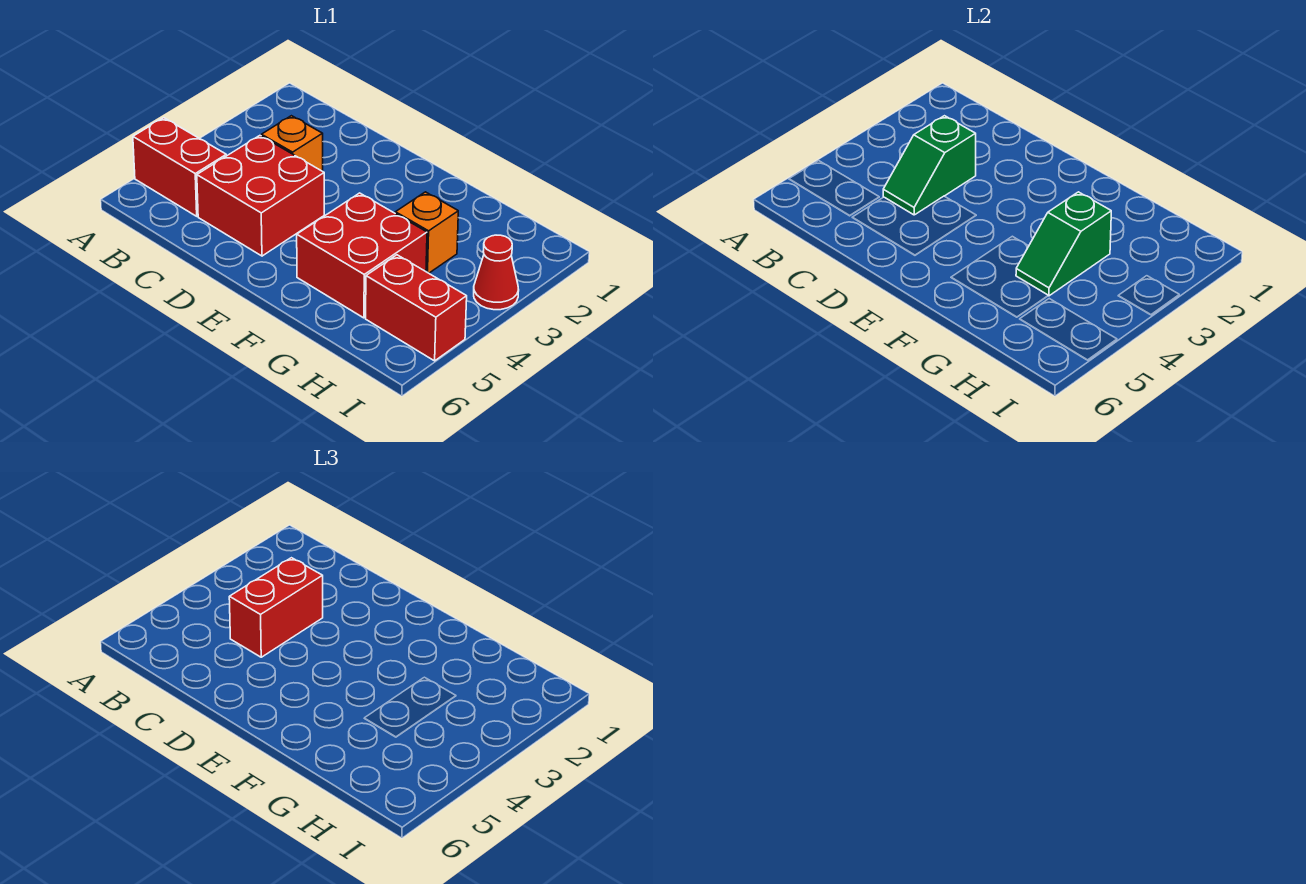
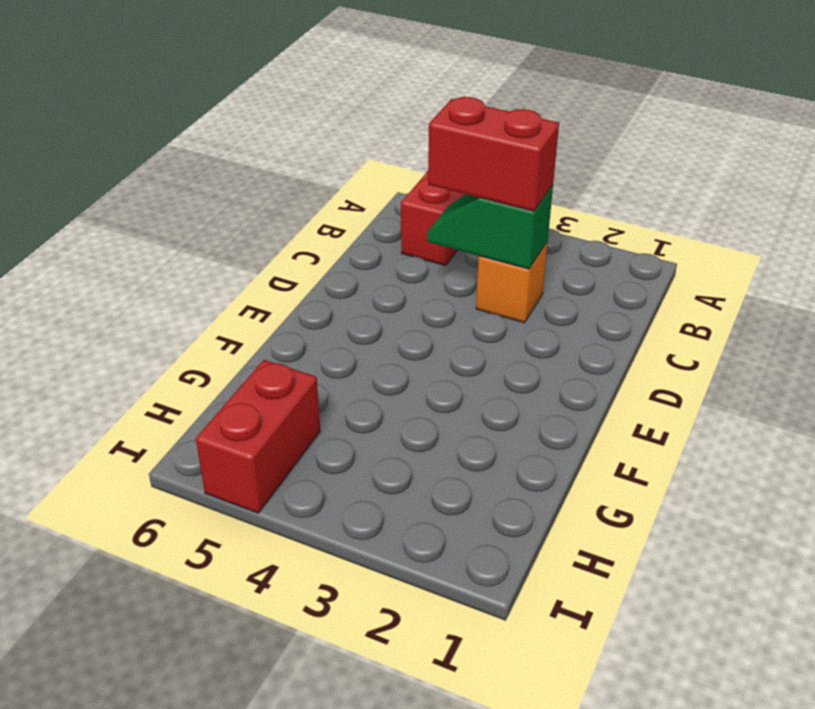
none -> red brick C4:D5 level 1
none -> red brick F4:G5 level 1

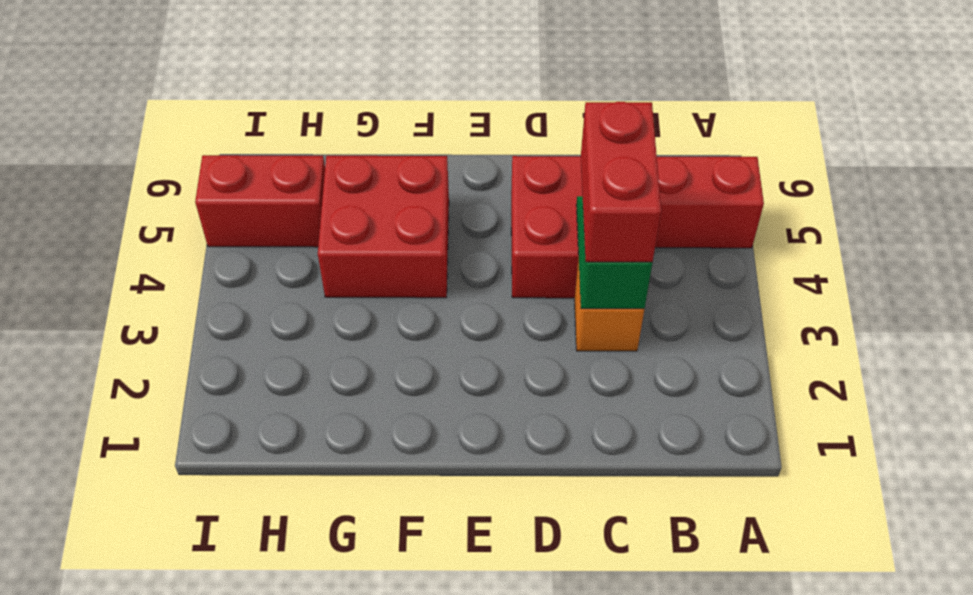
none -> orange brick G3 level 1
none -> red cone I3 level 1

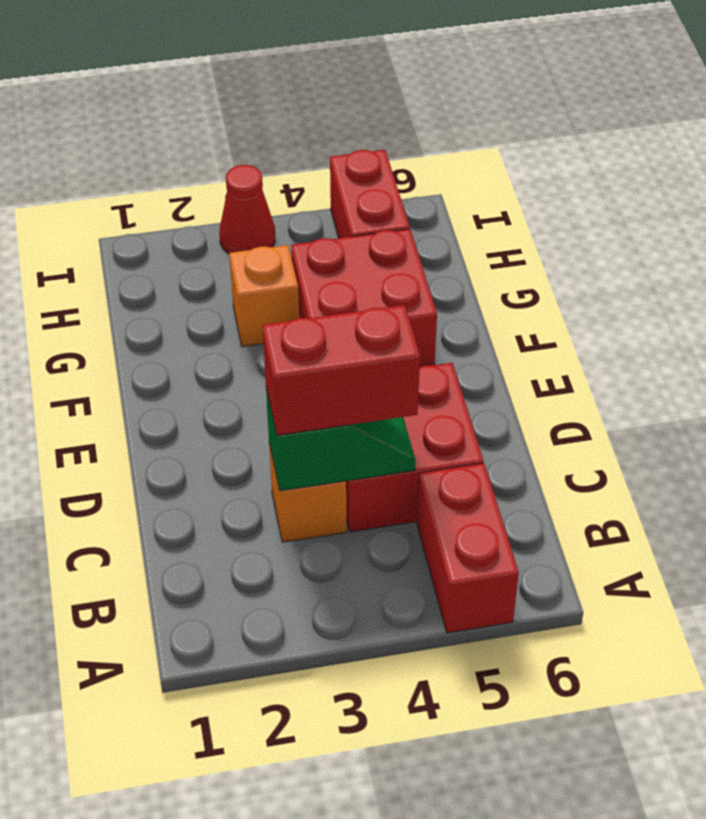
none -> green slope G3:G4 level 2 top 3

